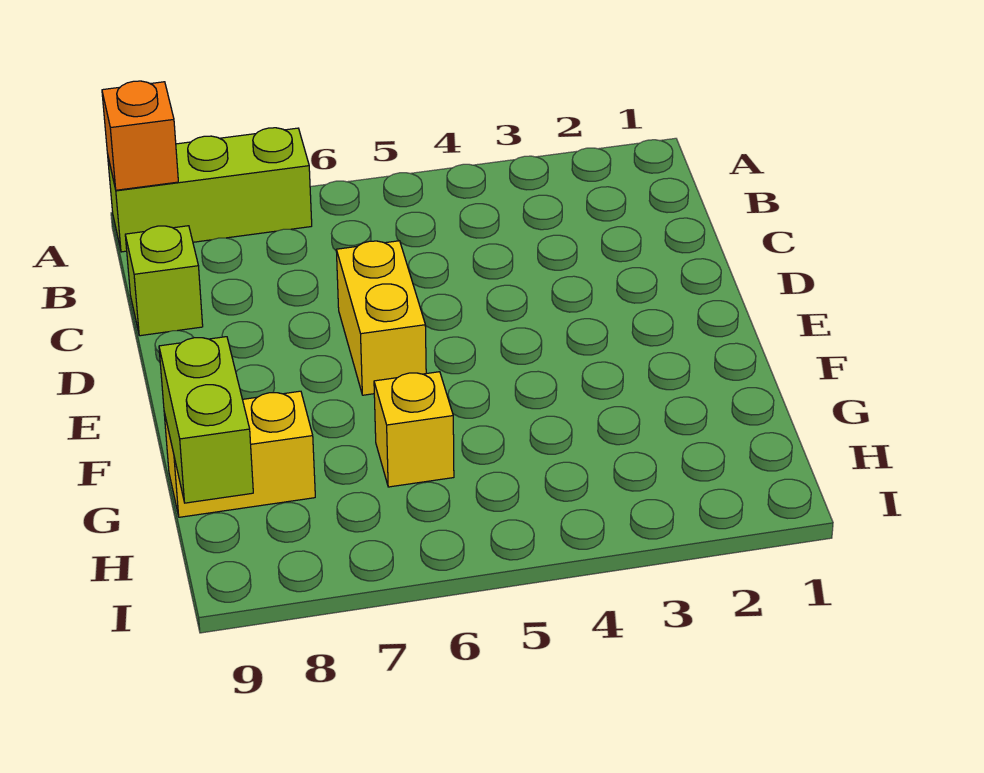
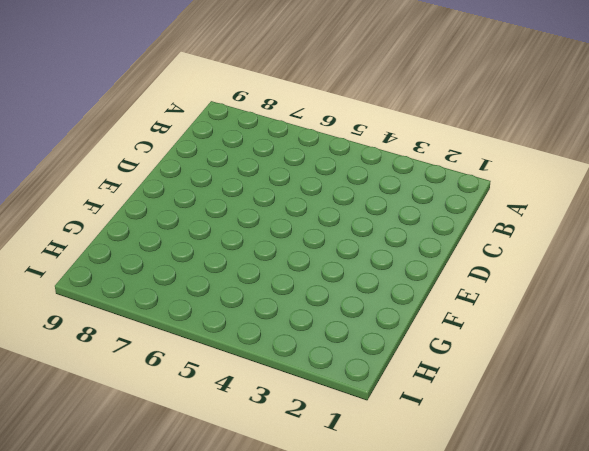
none -> lime brick A7:A9 level 1
none -> lime brick C9 level 1

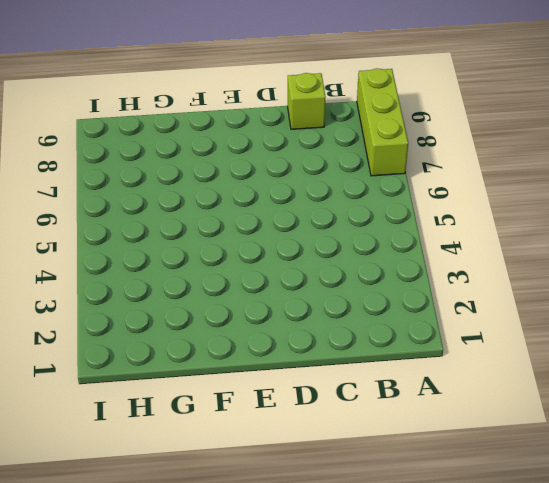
none -> yellow brick D6:E6 level 1
none -> yellow brick G6 level 1

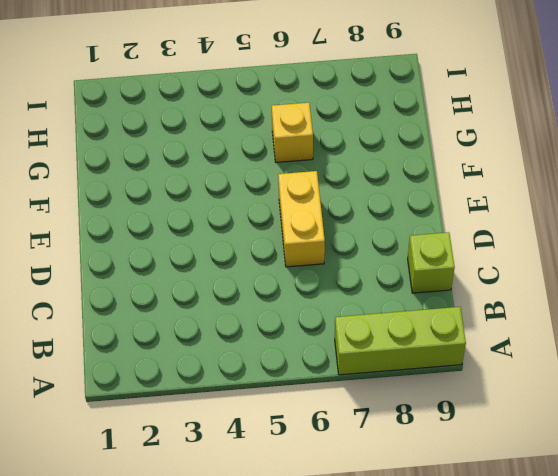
none -> yellow brick G8:G9 level 1
none -> orange brick A9 level 2

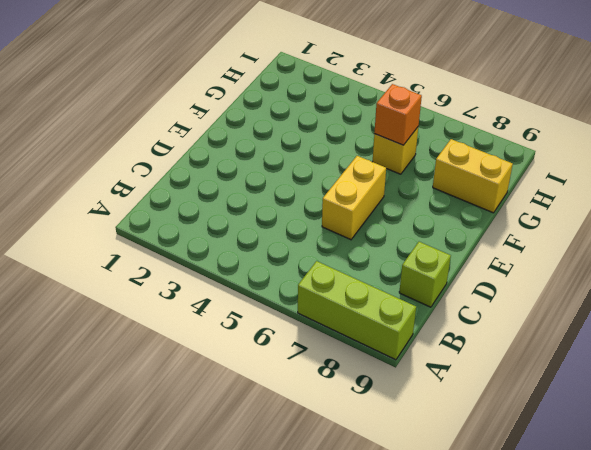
orange brick G6 level 2 -> orange brick A9 level 2
none -> lime brick G9:H9 level 2

